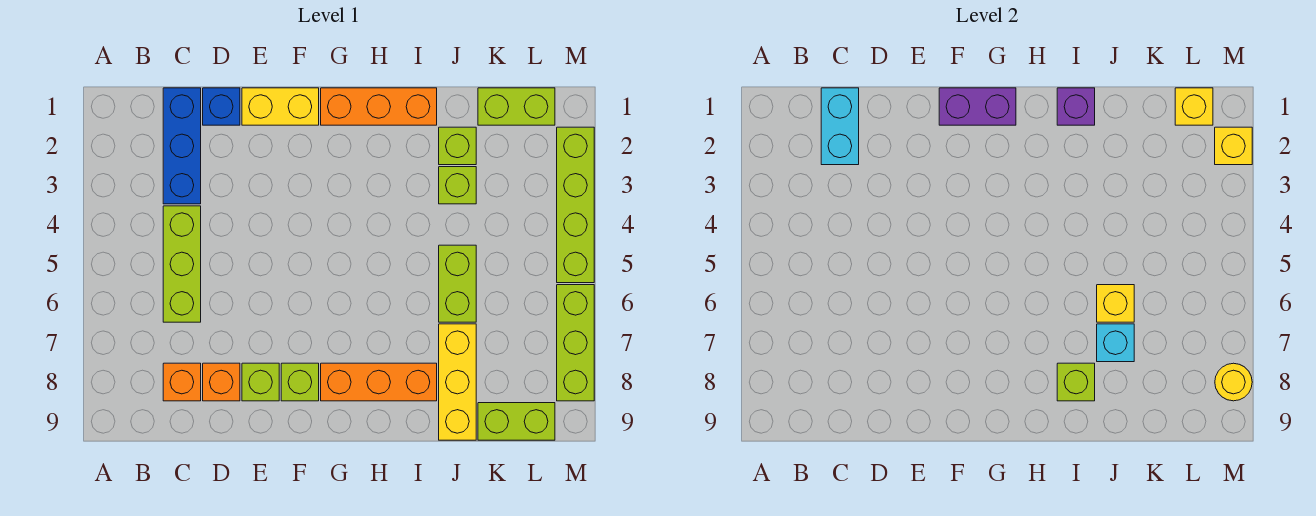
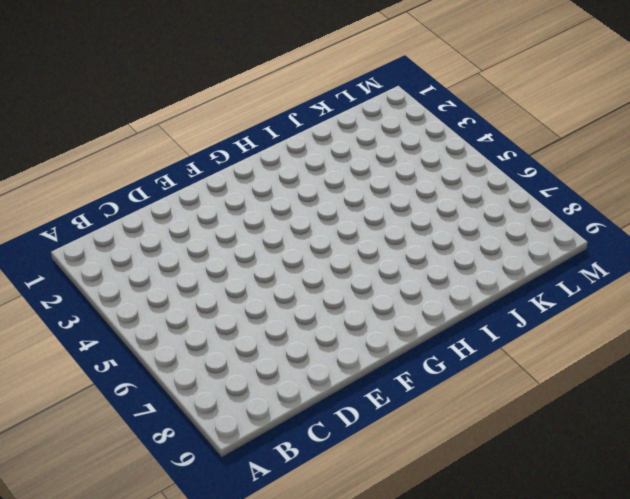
none -> blue brick C1:C3 level 1
none -> lime brick C4:C6 level 1
none -> orange brick C8 level 1

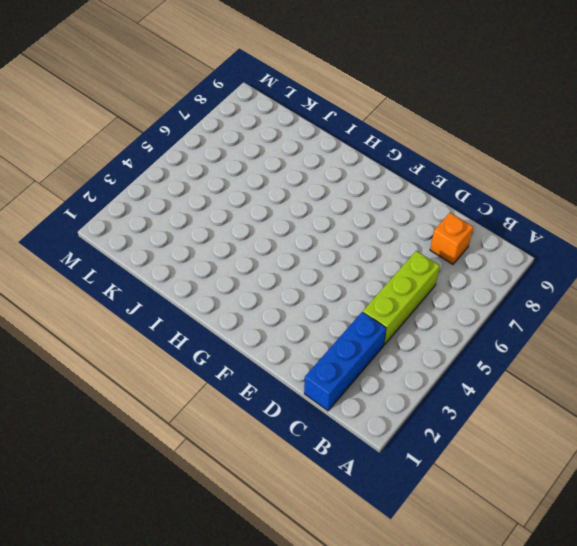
none -> blue brick D1 level 1
none -> orange brick D8 level 1
none -> yellow brick E1:F1 level 1

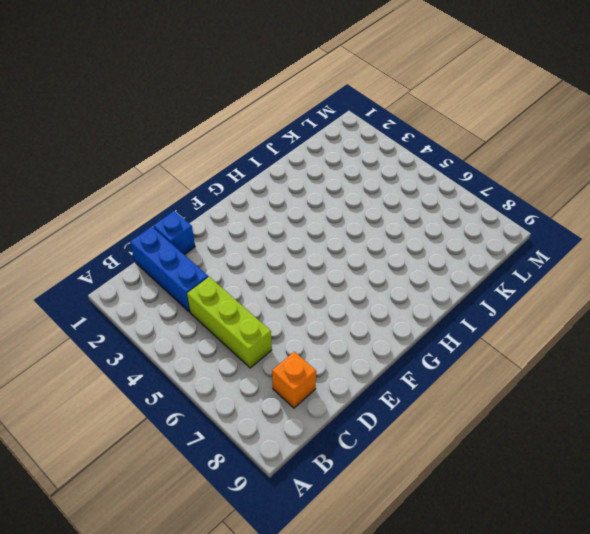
none -> orange brick D8 level 1
none -> yellow brick E1:F1 level 1
none -> lime brick E8 level 1

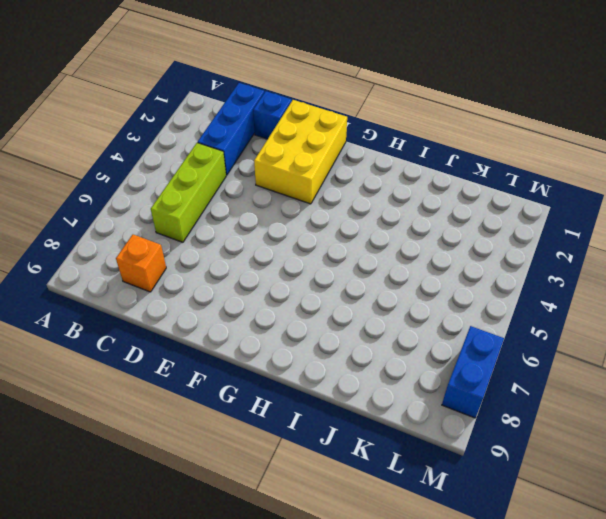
yellow brick E1:F3 level 1 -> yellow brick E1:F1 level 1
blue brick M7:M8 level 1 -> lime brick M6:M8 level 1
none -> orange brick D8 level 1
none -> lime brick E8 level 1
none -> lime brick F8 level 1

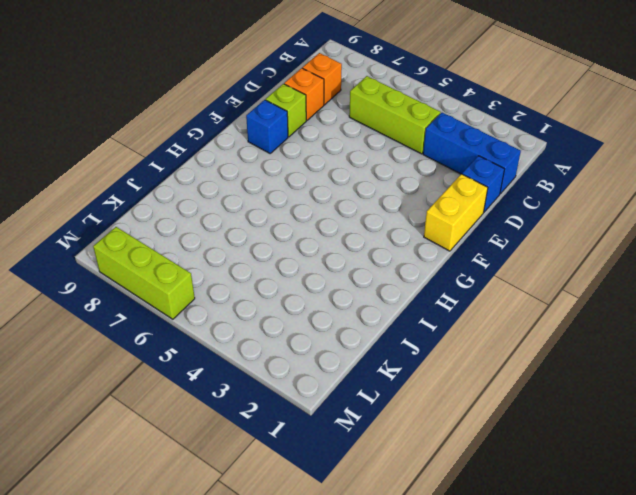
blue brick F8 level 1 -> lime brick F8 level 1
none -> orange brick G1:I1 level 1
none -> orange brick G8:I8 level 1
none -> lime brick J2 level 1

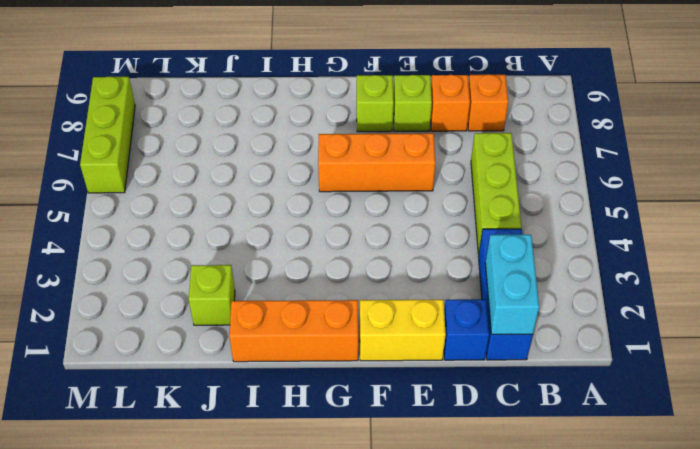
orange brick E6:G6 level 1 -> orange brick G8:I8 level 1
none -> lime brick J3 level 1
none -> lime brick J5:J6 level 1
none -> yellow brick J7:J9 level 1

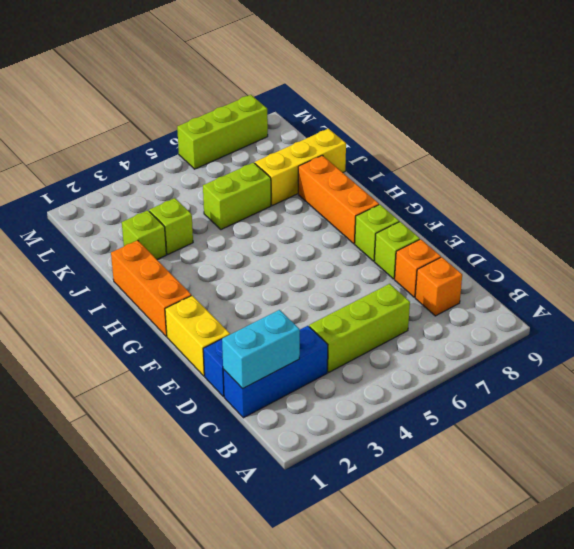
none -> lime brick K1:L1 level 1
none -> lime brick K9:L9 level 1
none -> lime brick M2:M5 level 1

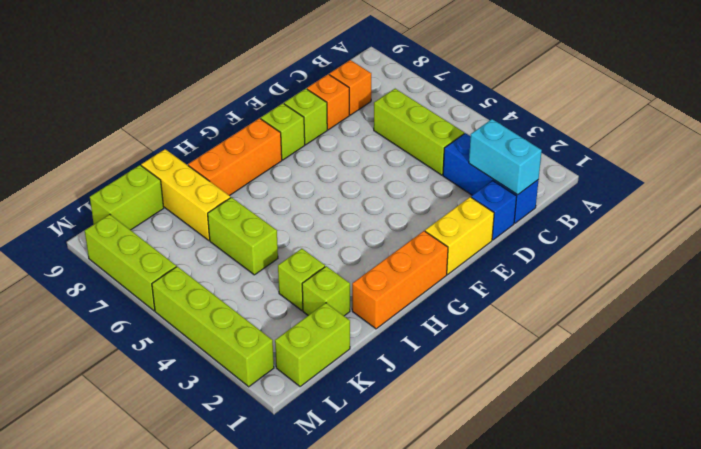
none -> purple brick F1:G1 level 2
none -> purple brick I1 level 2
none -> lime brick I8 level 2

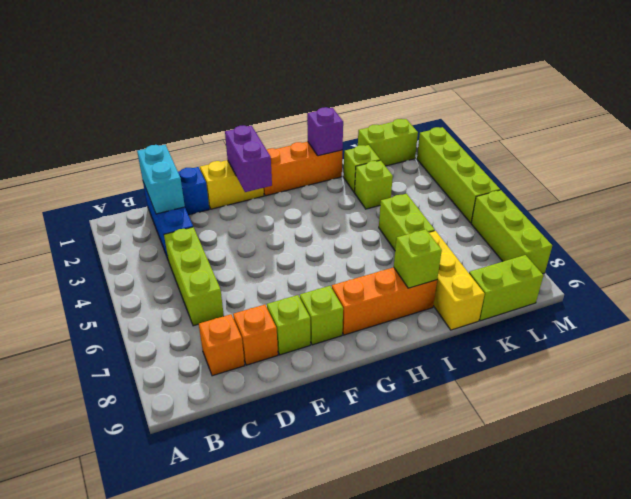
purple brick F1:F2 level 2 -> purple brick F1:G1 level 2
none -> yellow brick J6 level 2
none -> cyan brick J7 level 2
none -> yellow brick L1 level 2

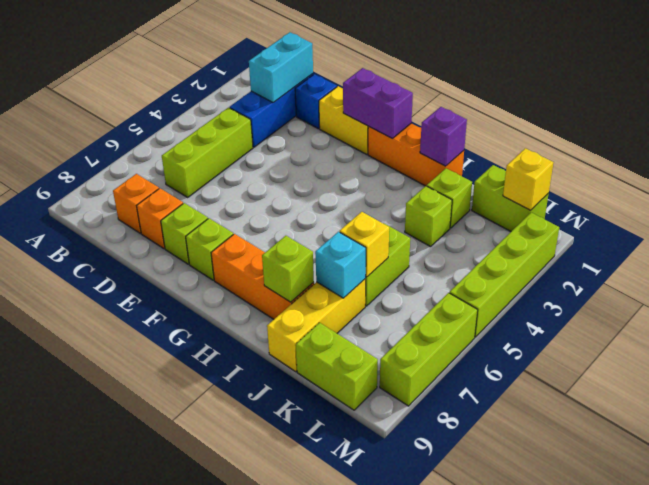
none -> yellow brick M2 level 2
none -> yellow round brick M8 level 2

